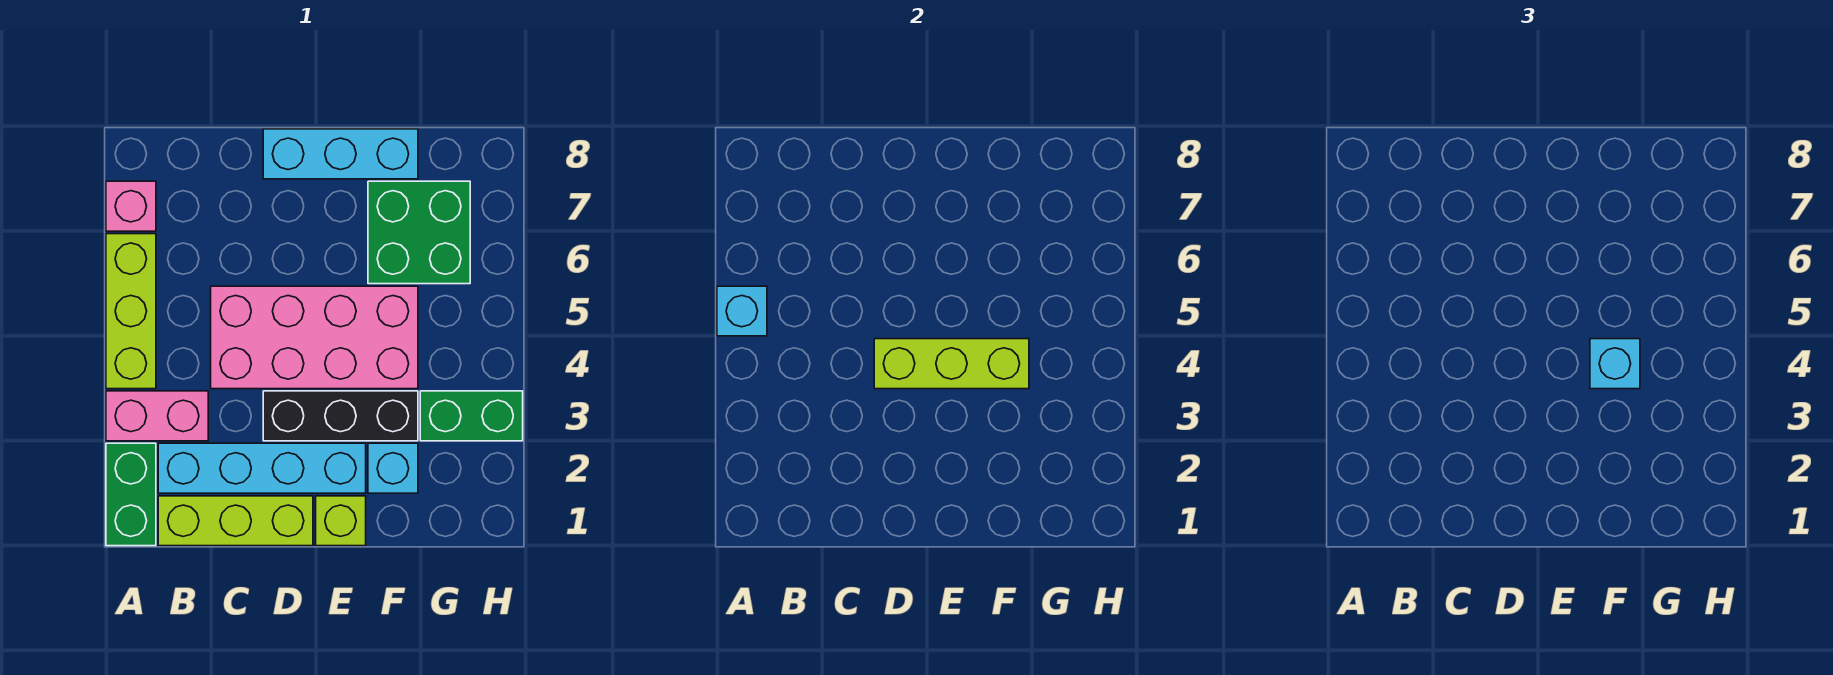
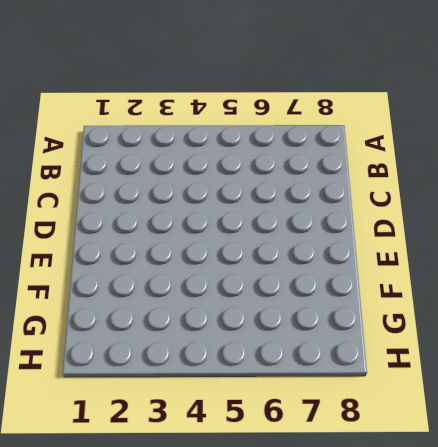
none -> green brick A1:A2 level 1
none -> pink brick A3:B3 level 1
none -> lime brick A4:A6 level 1

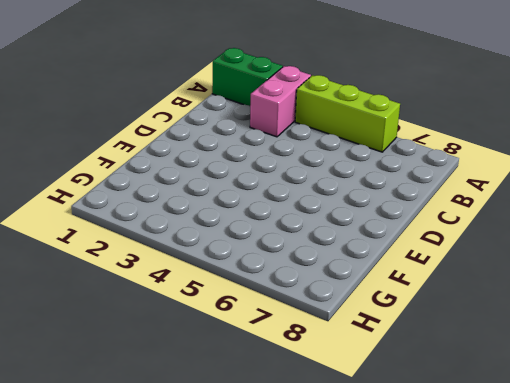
none -> pink brick A7 level 1
none -> lime brick B1:D1 level 1
none -> cyan brick B2:E2 level 1

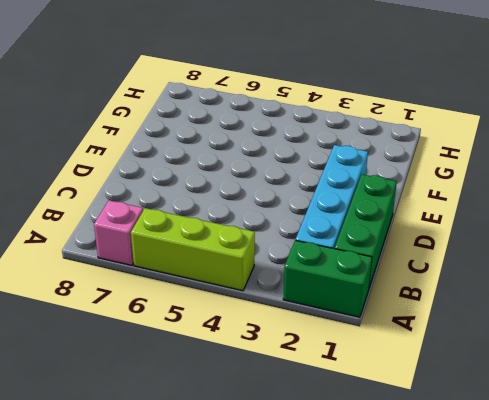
green brick B1:D1 level 1 -> lime brick B1:D1 level 1
none -> pink brick A3:B3 level 1
none -> pink brick C4:F5 level 1
none -> black brick D3:F3 level 1

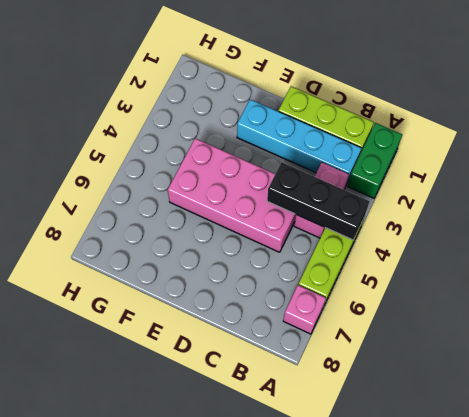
black brick A4:C4 level 2 -> black brick D3:F3 level 1
pink brick B3:B4 level 1 -> pink brick A3:B3 level 1
none -> cyan brick D8:F8 level 1
none -> lime brick E1 level 1
none -> cyan brick F2 level 1

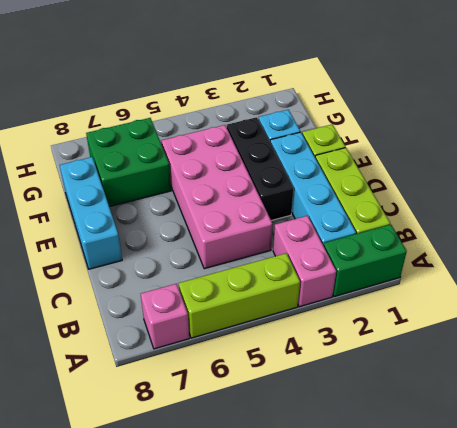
none -> green brick G3:H3 level 1
none -> cyan brick A5 level 2
none -> lime brick D4:F4 level 2

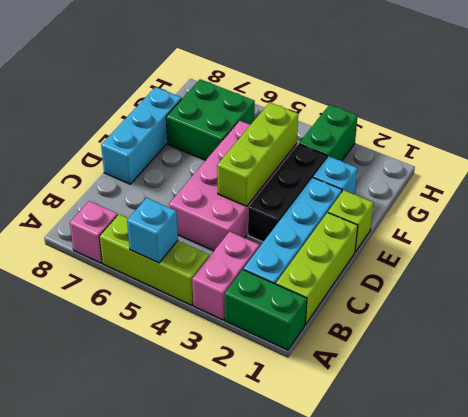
none -> cyan brick F4 level 3

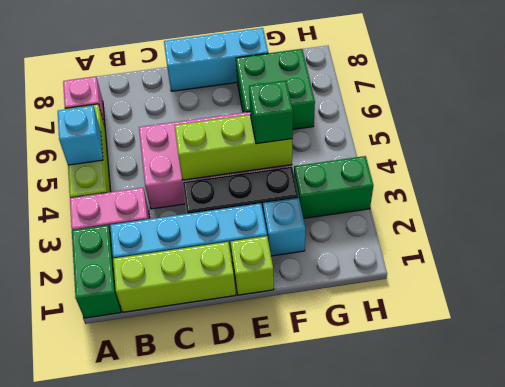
green brick F4 level 3 -> cyan brick F4 level 3

